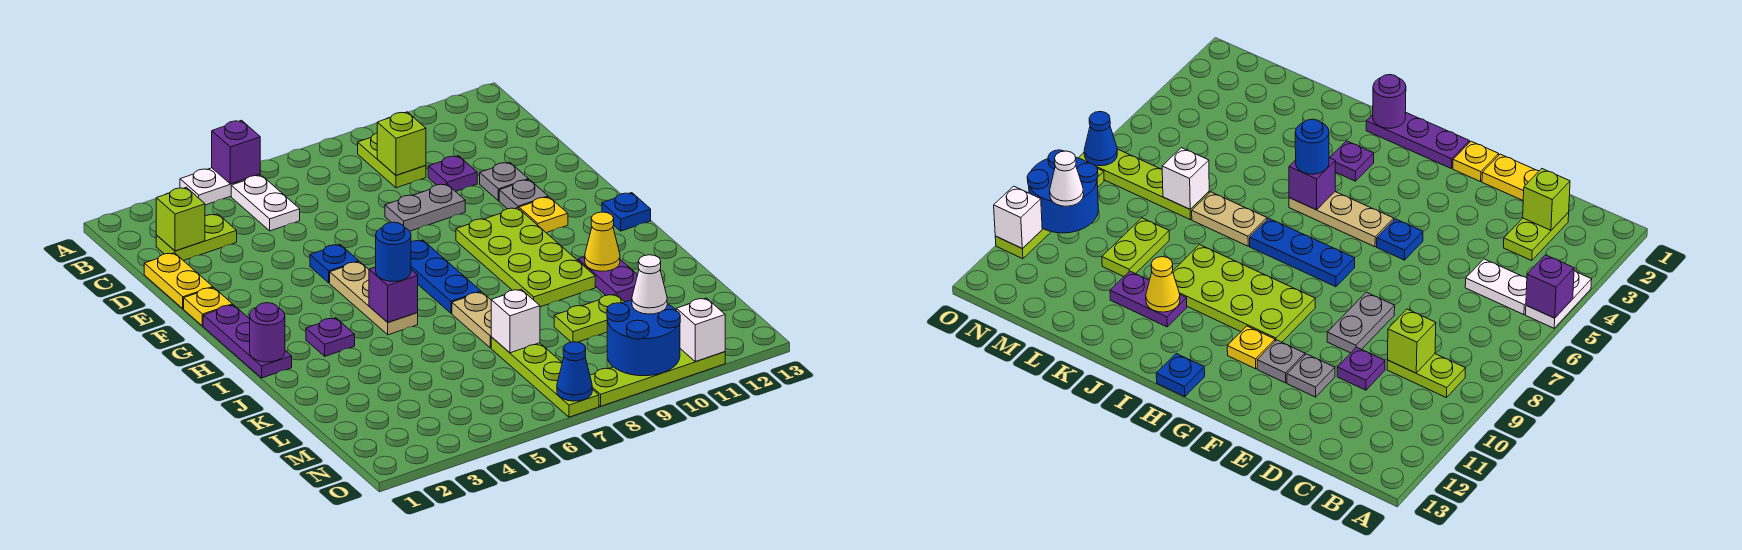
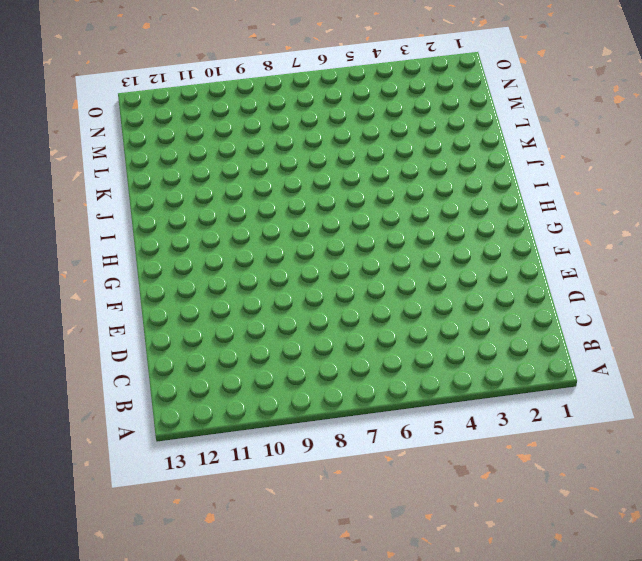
none -> white plate A4:A5 level 1
none -> white plate B5:C5 level 1
none -> lime plate B9:C9 level 1
none -> lime plate C2:C3 level 1

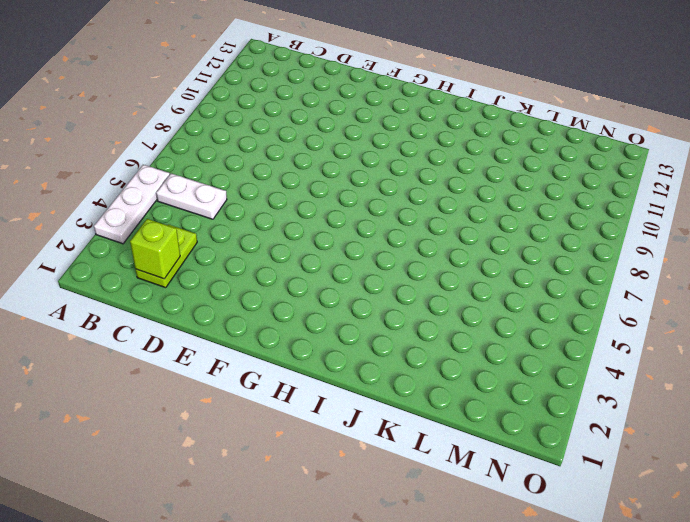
white plate A3:A5 level 1 -> white plate A4:A5 level 1
none -> lime plate B9:C9 level 1
none -> yellow plate D1:E1 level 1
none -> purple plate D10 level 1
none -> grey plate E8:E9 level 1

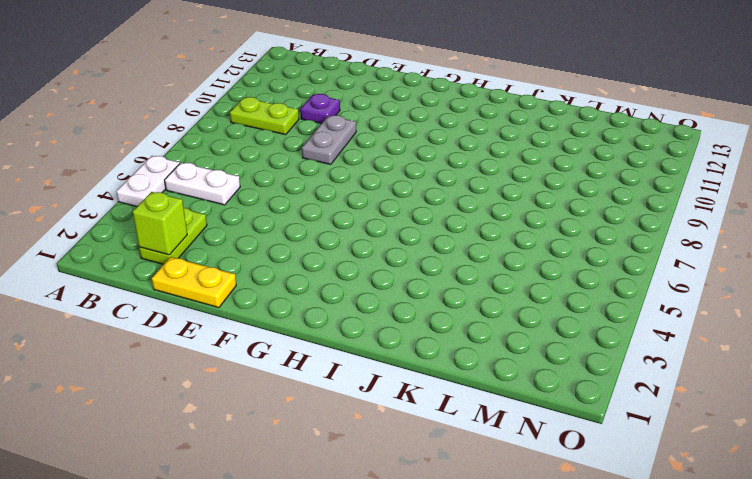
none -> grey plate E11 level 1
none -> yellow plate F1 level 1
none -> blue plate F5 level 1
none -> grey plate F11 level 1

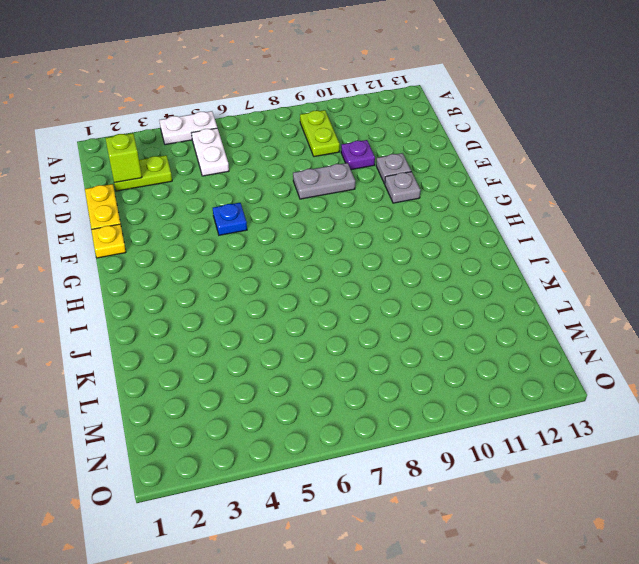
none -> purple plate G1:I1 level 1
none -> tan plate G5:I5 level 1
none -> blue plate G7:I7 level 1
none -> lime plate G9:J10 level 1

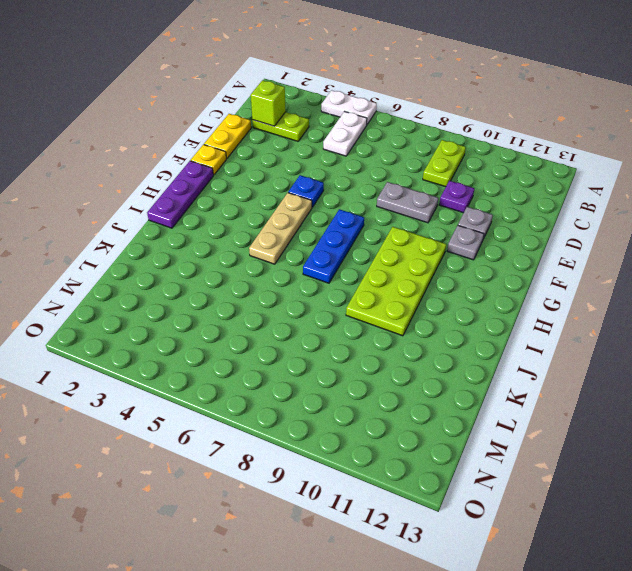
none -> yellow plate G11 level 1
none -> blue plate H13 level 1
none -> purple plate I3 level 1
none -> tan plate J7:K7 level 1

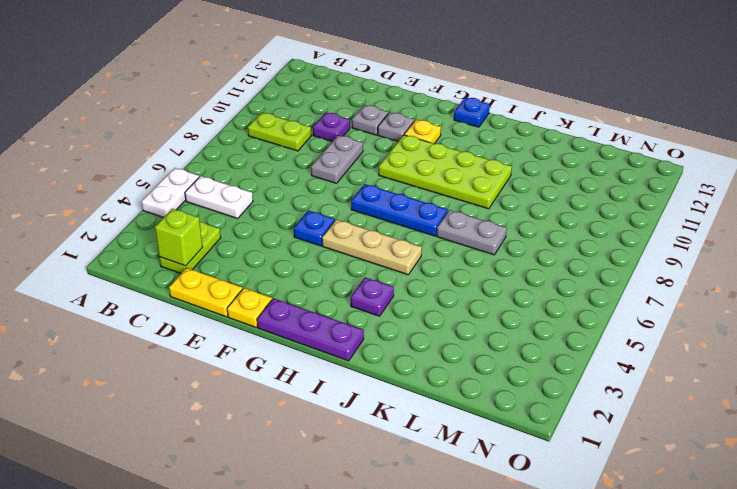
grey plate J7:K7 level 1 -> tan plate J7:K7 level 1
none -> purple plate J11:K11 level 1
none -> lime plate L7:O7 level 1
none -> lime plate L9:L10 level 1
none -> lime plate O8:O11 level 1

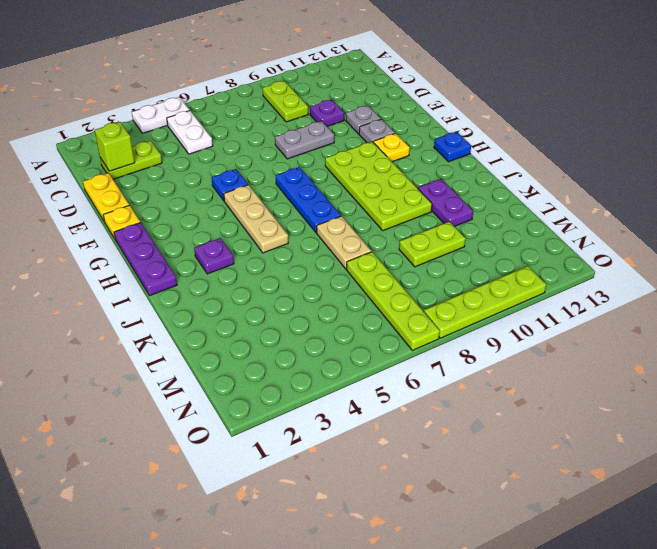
none -> purple brick A5 level 2
none -> lime brick C9 level 2
none -> purple round brick I1 level 2
none -> purple brick I5 level 2

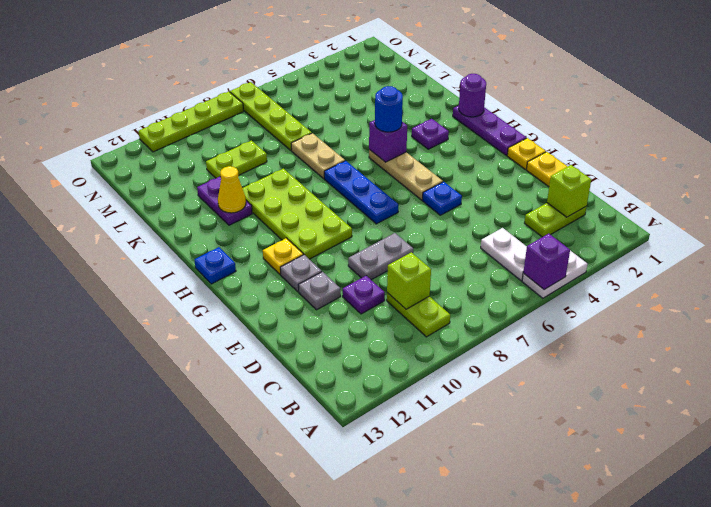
none -> white brick L7 level 2
none -> blue round brick N9:O10 level 2
none -> blue cone O7 level 2
none -> white brick O11 level 2

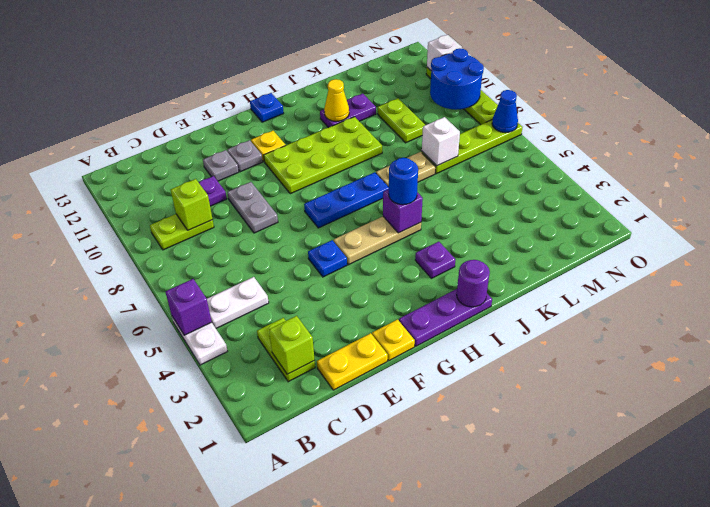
none -> white cone N10 level 3

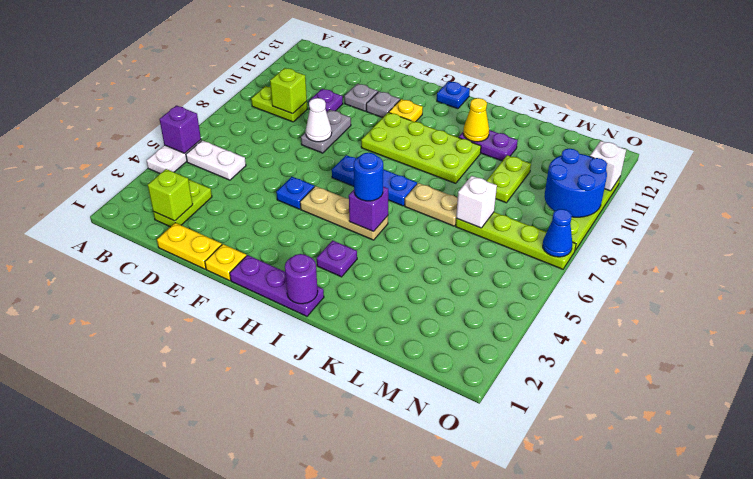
white cone E8 level 2 -> white cone N10 level 3

